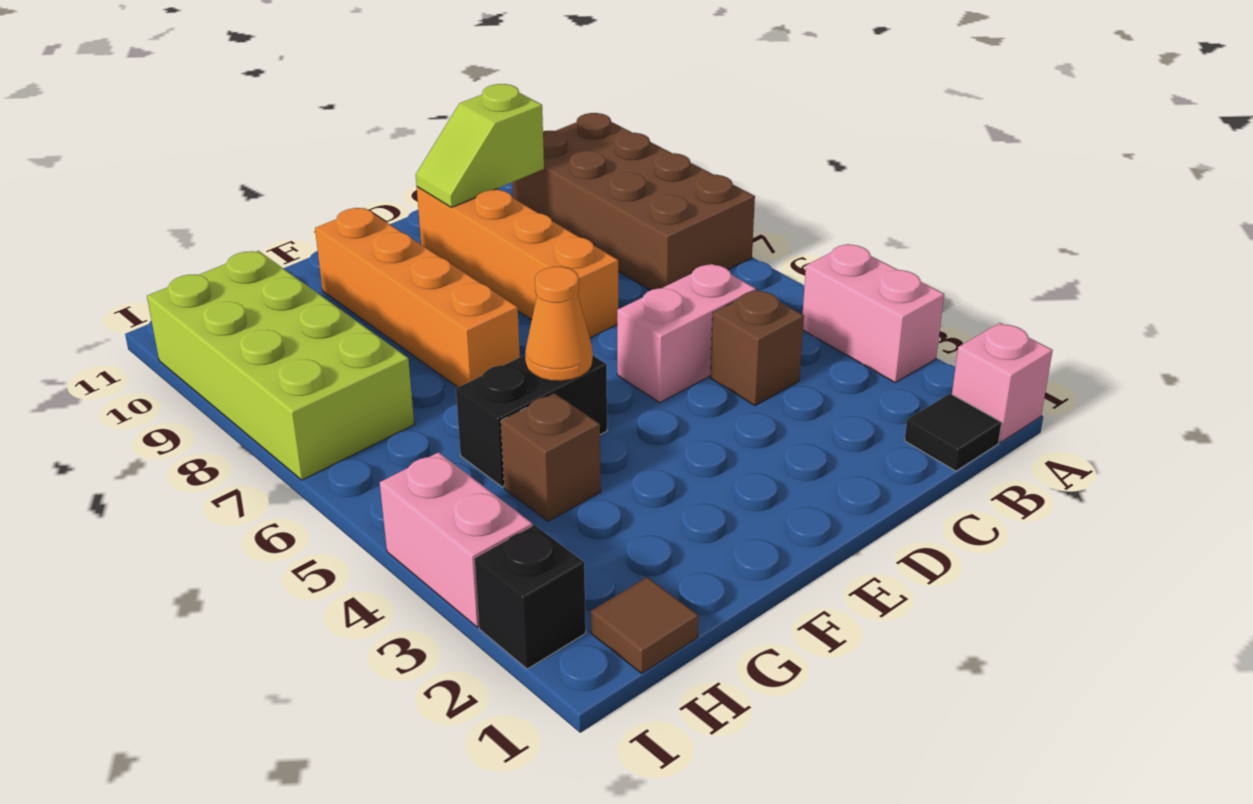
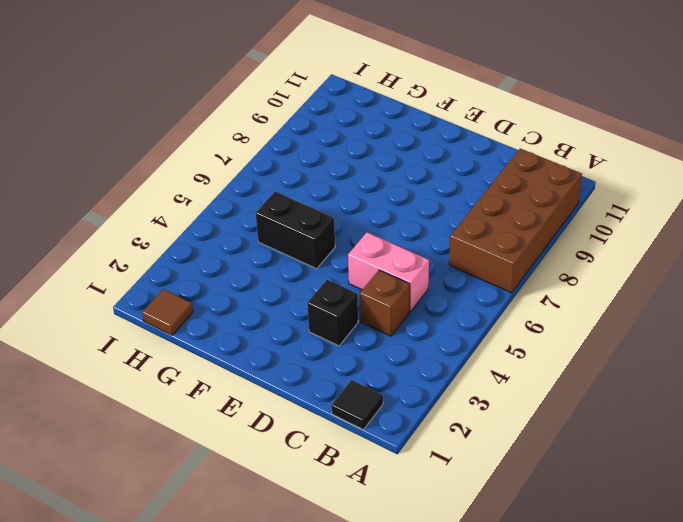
black brick D3 level 1 -> black brick I2 level 1
none -> pink brick A1 level 1
none -> pink brick A3:A4 level 1
none -> orange brick D7:D10 level 1

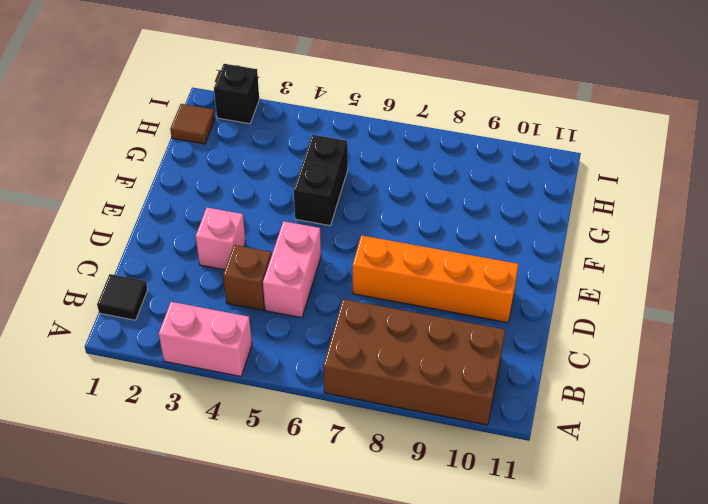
pink brick D3 level 1 -> pink brick A1 level 1
none -> orange brick F7:F10 level 1
none -> brown brick G4 level 1
none -> lime brick H7:I10 level 1

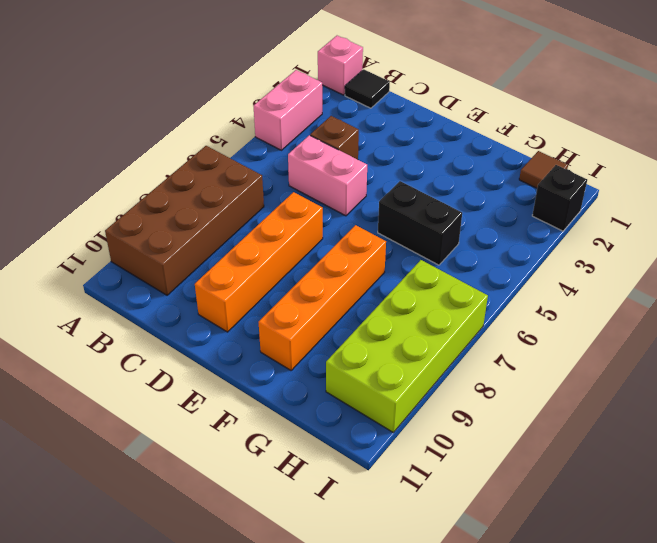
none -> brown brick G4 level 1
none -> pink brick I3:I4 level 1
none -> lime slope C10:D10 level 2 top C

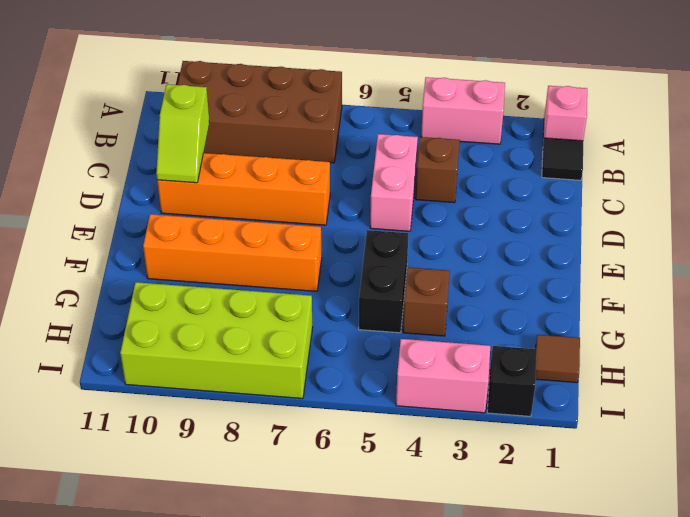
none -> orange cone F5 level 2

